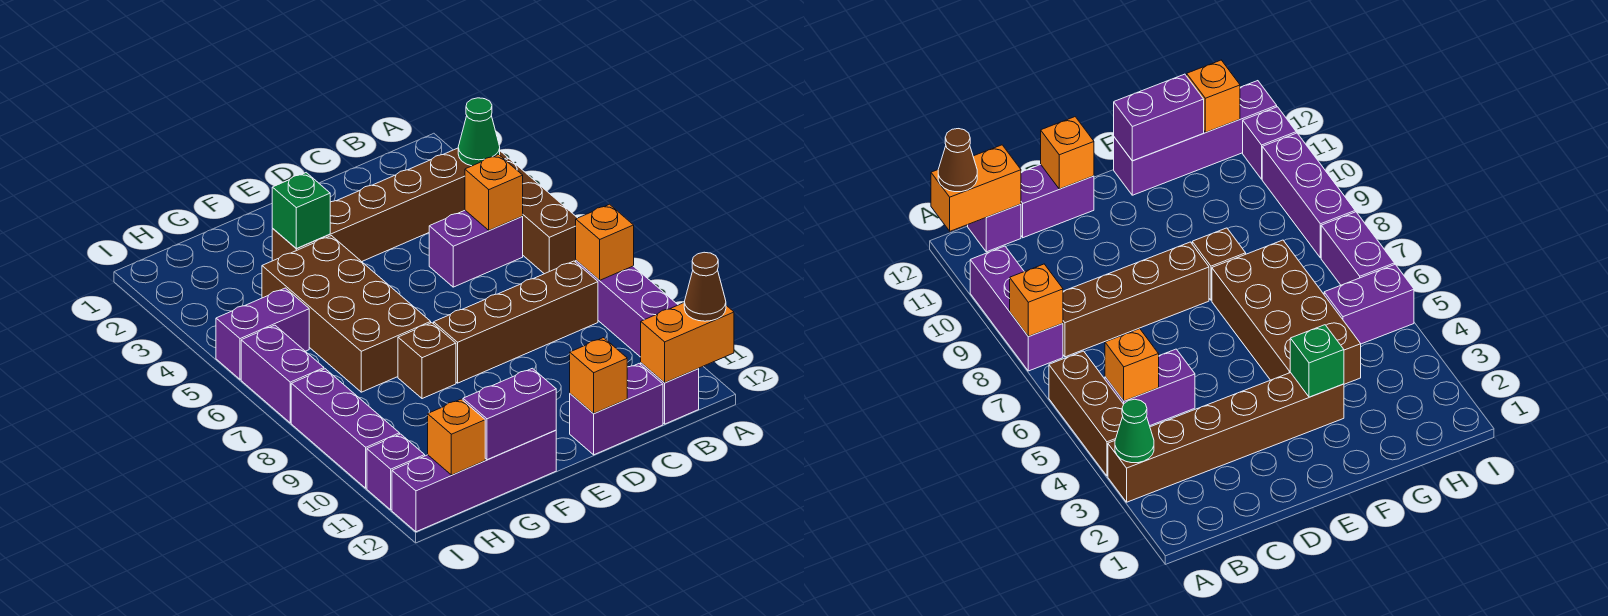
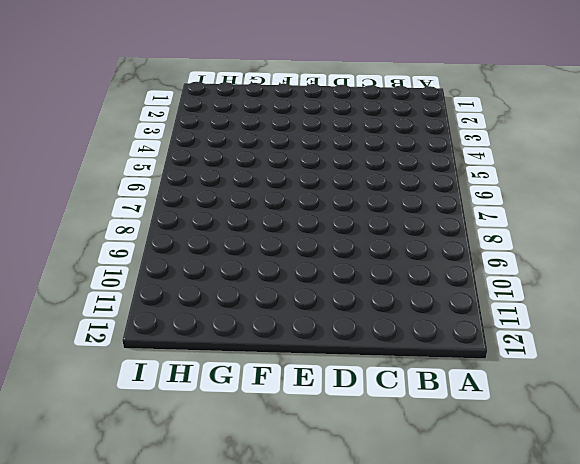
none -> brown brick A3:F3 level 1
none -> brown brick A4:A6 level 1
none -> purple brick A8:A10 level 1

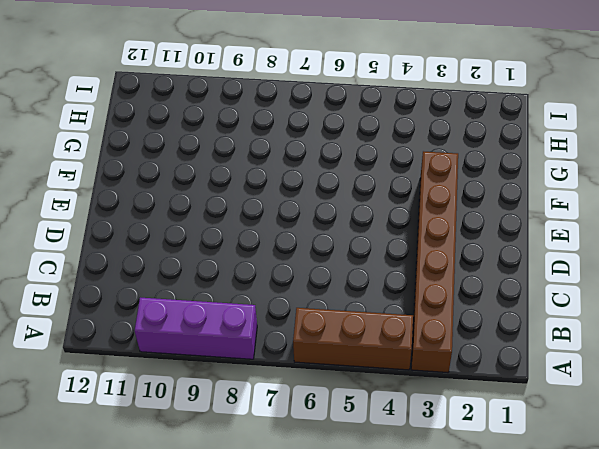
none -> purple brick B5:C5 level 1
none -> brown brick B8:E8 level 1
none -> purple brick B12 level 1

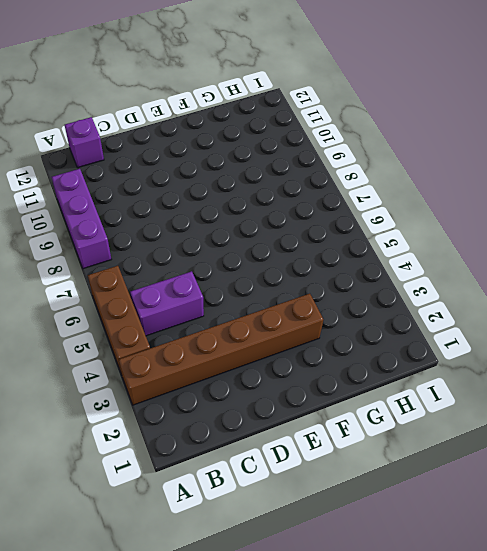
none -> brown brick B8:E8 level 1
none -> purple brick C12:D12 level 1
none -> brown brick F4:G7 level 1

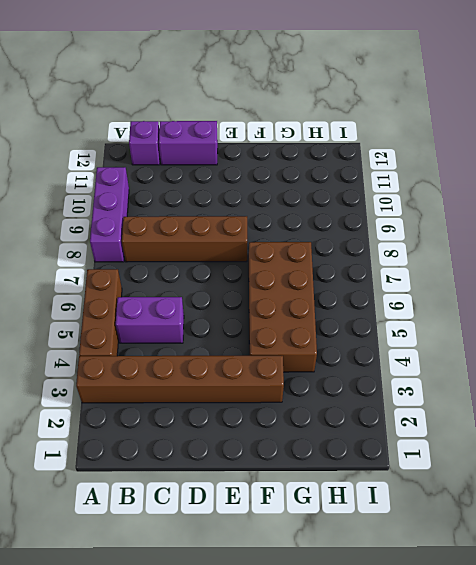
none -> brown brick F8 level 1
none -> purple brick F12:I12 level 1
none -> purple brick H5:I5 level 1

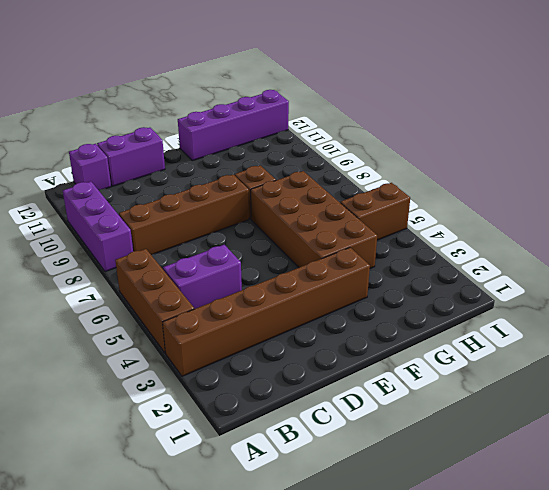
brown brick H5:I5 level 1 -> purple brick H5:I5 level 1
none -> purple brick I6:I7 level 1
none -> purple brick I8:I10 level 1
none -> purple brick I11 level 1

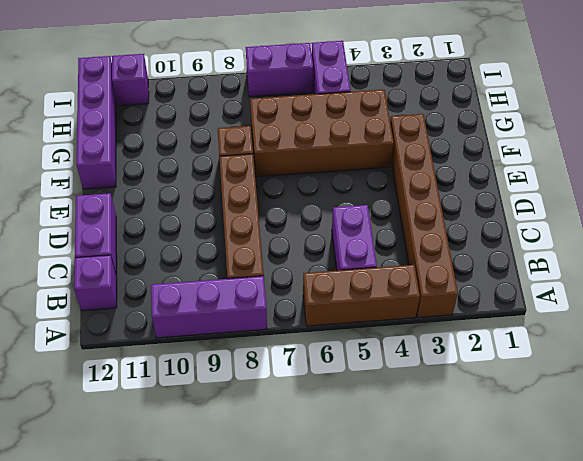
none -> purple brick I8:I10 level 1
none -> green cone A3 level 2
none -> orange brick A8 level 2

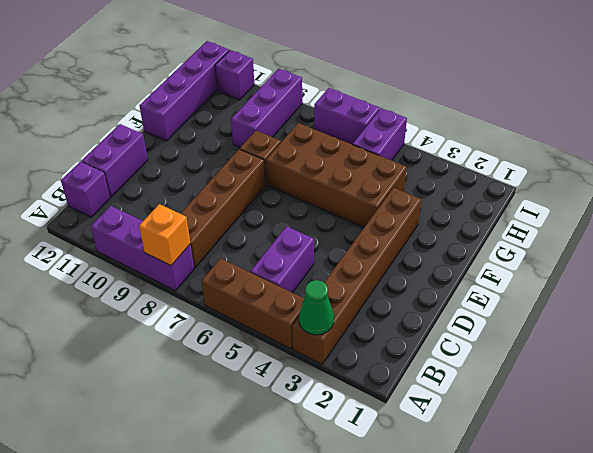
purple brick G9:I9 level 1 -> purple brick I8:I10 level 1
none -> orange brick A12:B12 level 2
none -> orange brick B5 level 2
none -> orange brick D12 level 2

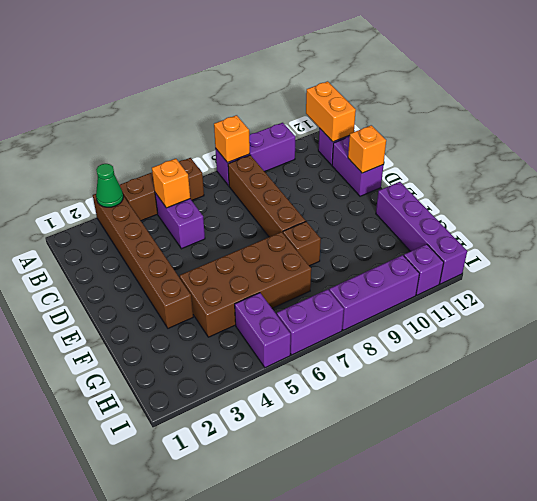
none -> green brick F3 level 2
none -> purple brick F12:G12 level 2
none -> orange brick H12 level 2

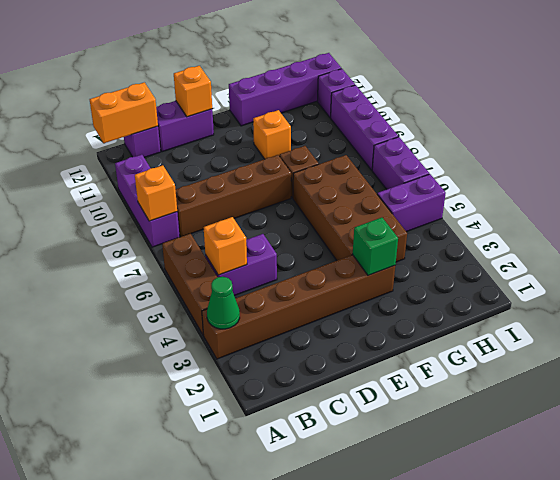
orange brick F10 level 1 -> orange brick H12 level 2
none -> purple brick F12:G12 level 2
none -> brown cone A12 level 3

